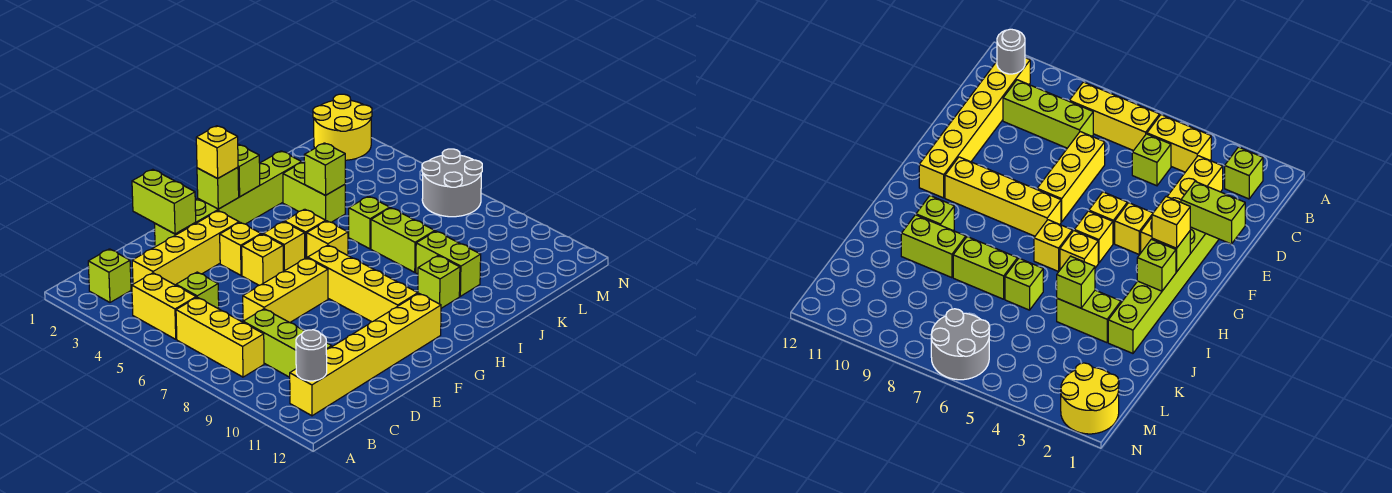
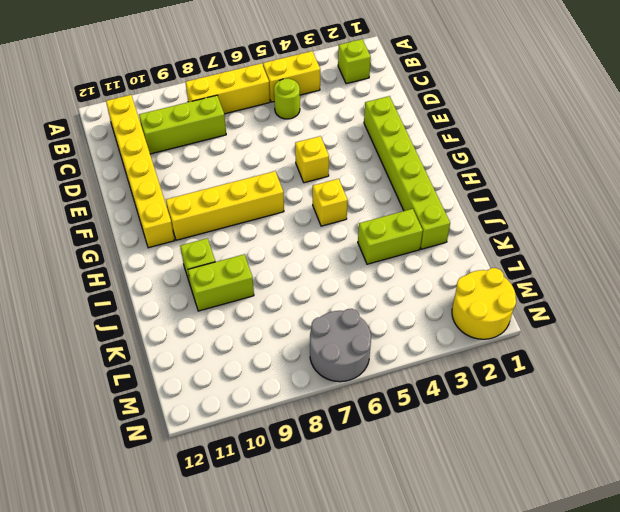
lime round brick C5 level 1 -> lime brick C5 level 1
none -> yellow brick C3:F3 level 1
none -> yellow brick D7:F7 level 1
none -> yellow brick F4 level 1

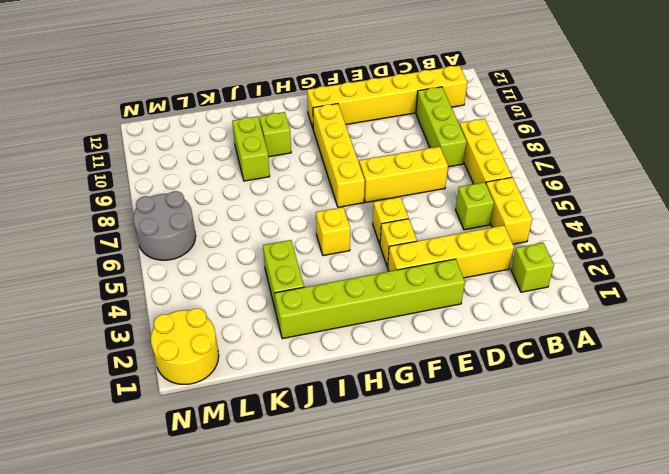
none -> yellow brick G5 level 1
none -> yellow brick H6 level 1
none -> lime brick J6 level 1

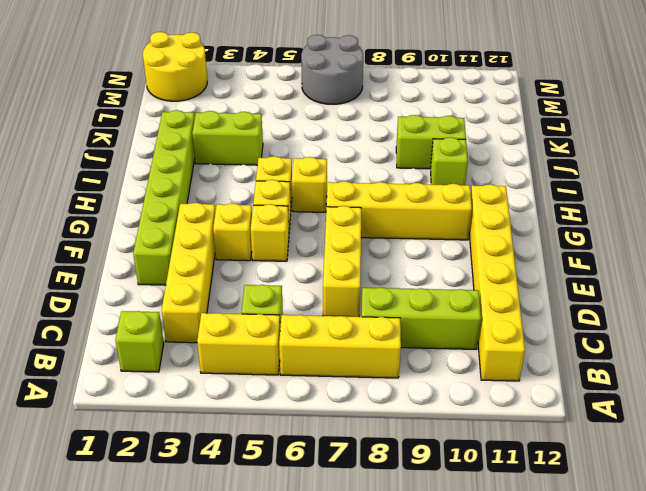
none -> lime brick J6 level 1
none -> lime brick J7:J8 level 1
none -> grey round brick B11 level 2

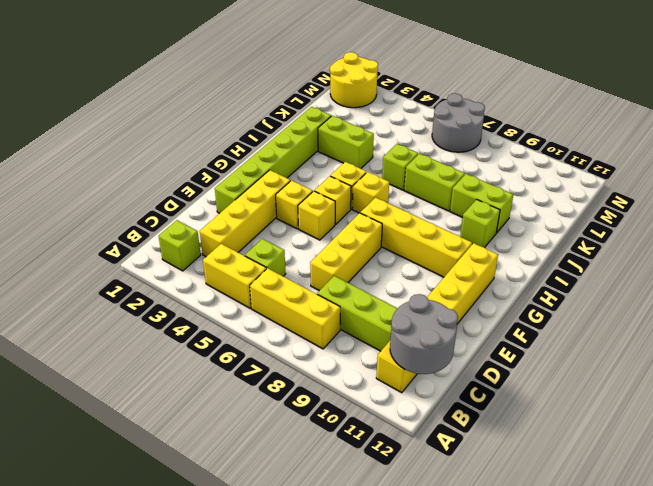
grey round brick B11:C12 level 2 -> grey round brick B11 level 2
none -> lime brick E1:E2 level 2
none -> lime brick G2 level 2
none -> lime brick H2 level 2

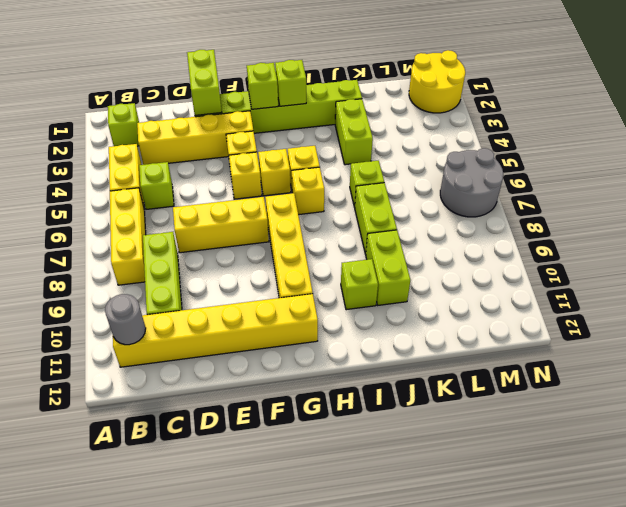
none -> lime brick J4 level 2
none -> yellow brick G2 level 3

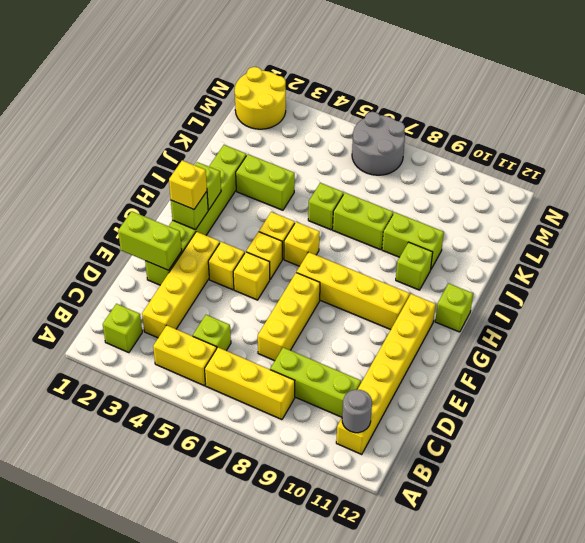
lime brick H12 level 1 -> lime brick J4 level 2

